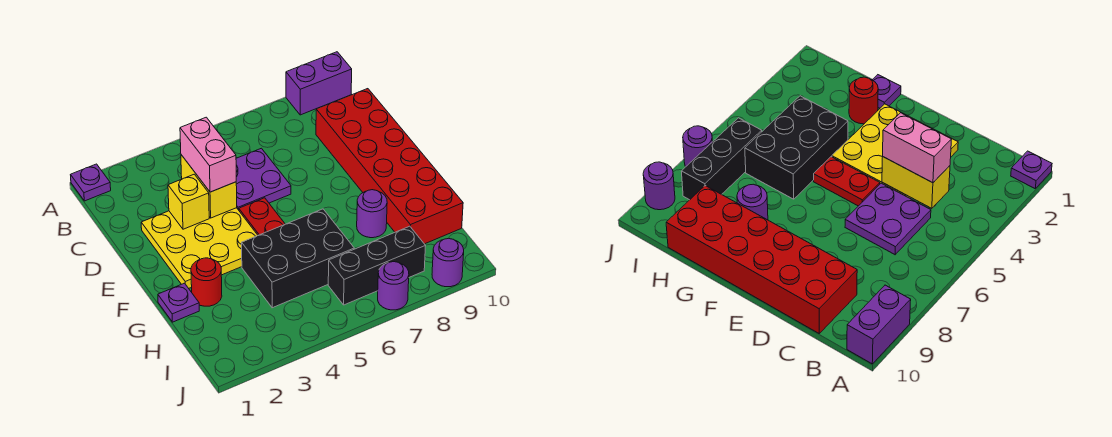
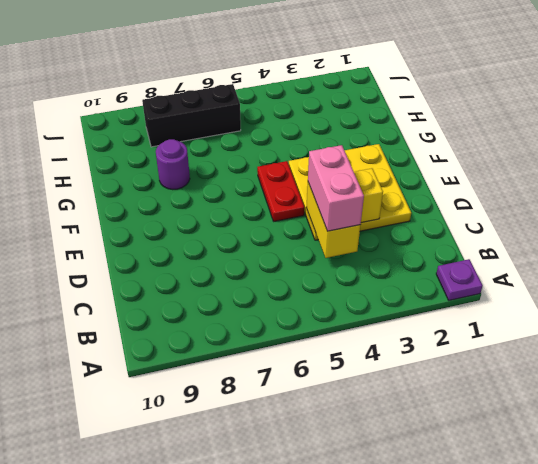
none -> purple brick A9:A10 level 1
none -> purple plate C5:D6 level 1
none -> red brick C9:H10 level 1

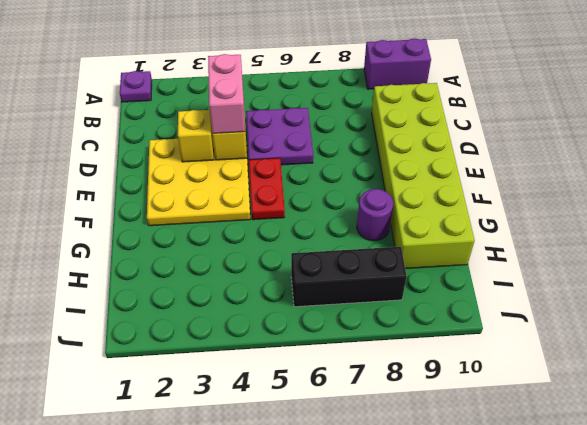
lime brick C9:H10 level 1 -> red brick C9:H10 level 1
none -> purple plate G1 level 1
none -> red round brick G2 level 1
none -> black brick G4:H6 level 1

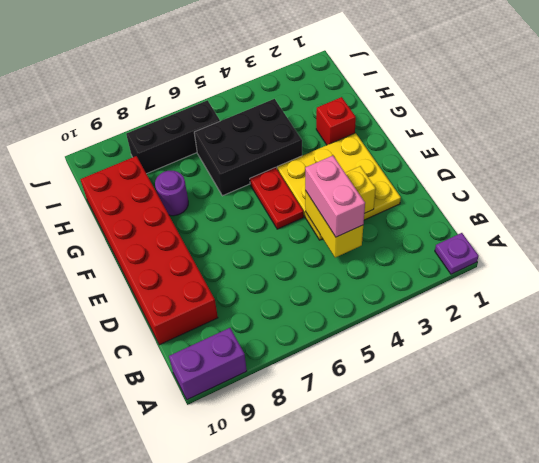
red brick G2 level 1 -> red round brick G2 level 1
none -> purple plate C5:D6 level 1
none -> purple plate G1 level 1
none -> purple round brick J7 level 1

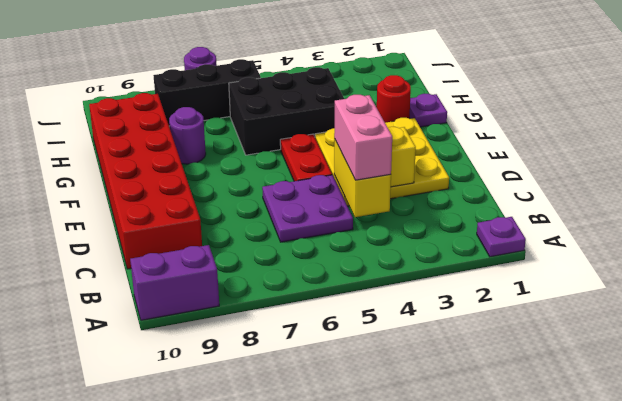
none -> purple round brick J9 level 1

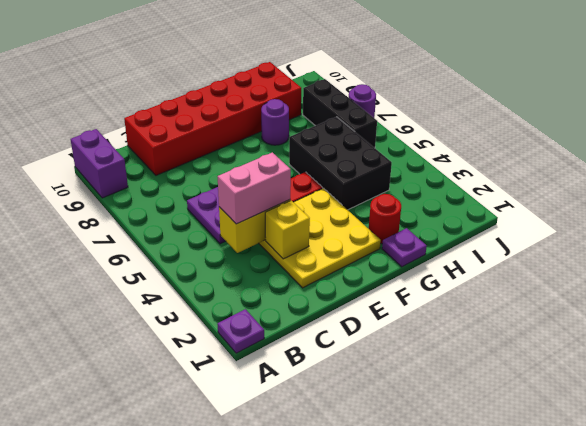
none -> purple round brick J9 level 1

